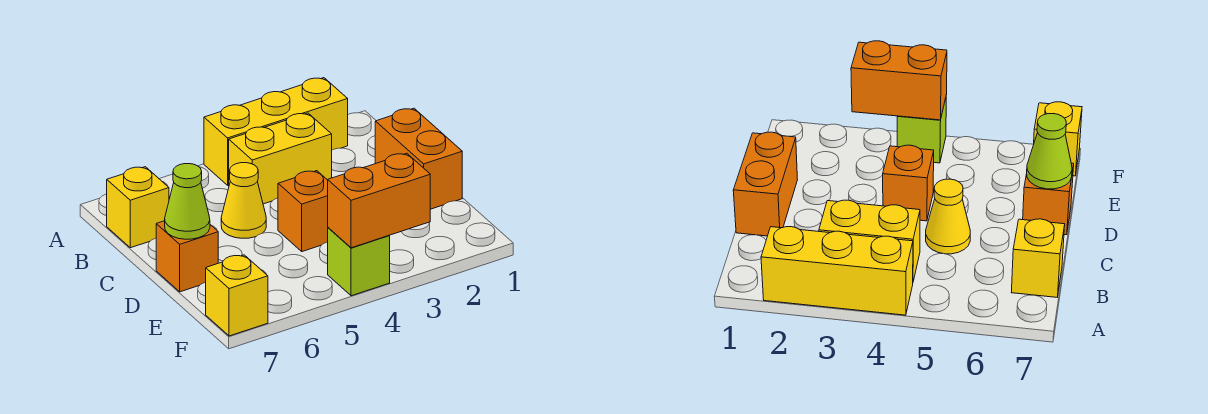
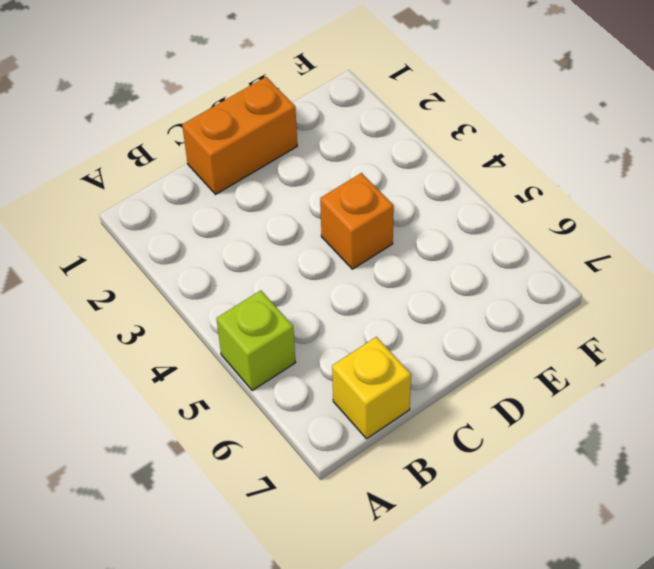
lime brick A5 level 1 -> lime brick F4 level 1
none -> yellow brick A2:A4 level 1
none -> yellow brick B3:B4 level 1

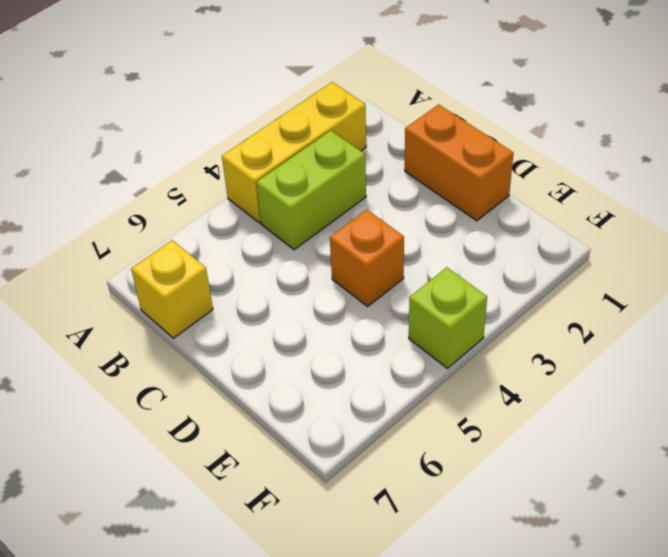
lime brick B3:B4 level 1 -> yellow brick B3:B4 level 1
none -> yellow cone C5 level 1
none -> orange brick D7 level 1

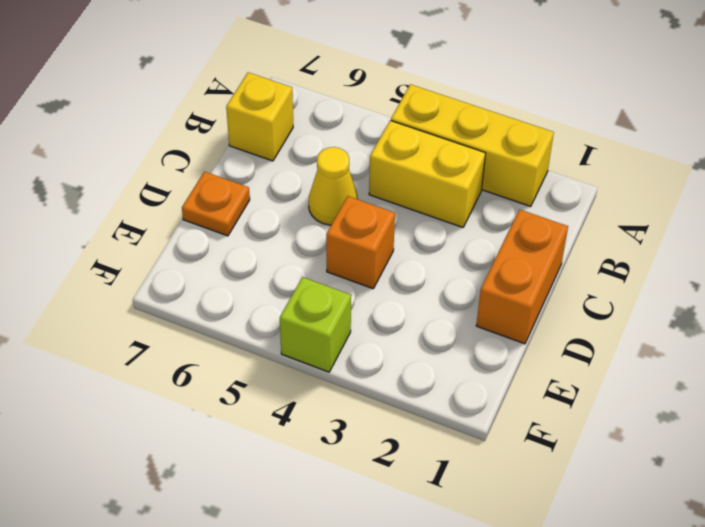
orange plate D7 level 1 -> orange brick D7 level 1
none -> yellow brick F7 level 1
none -> lime cone D7 level 2

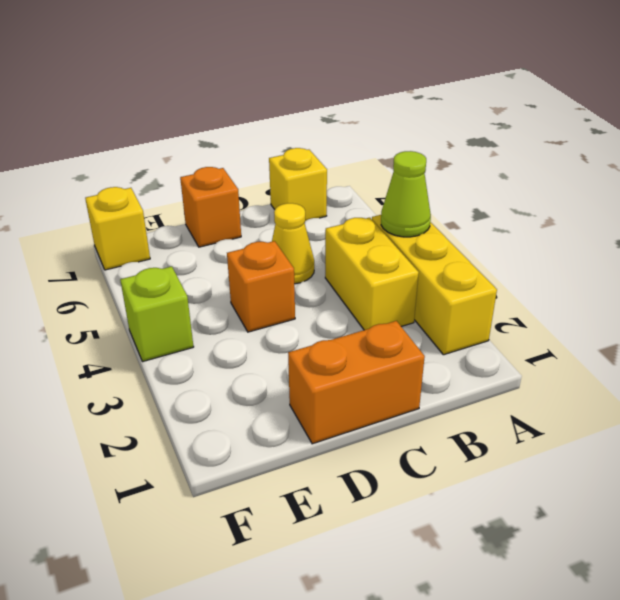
lime cone A4 level 2 -> lime cone D7 level 2
none -> orange brick F3:F4 level 2

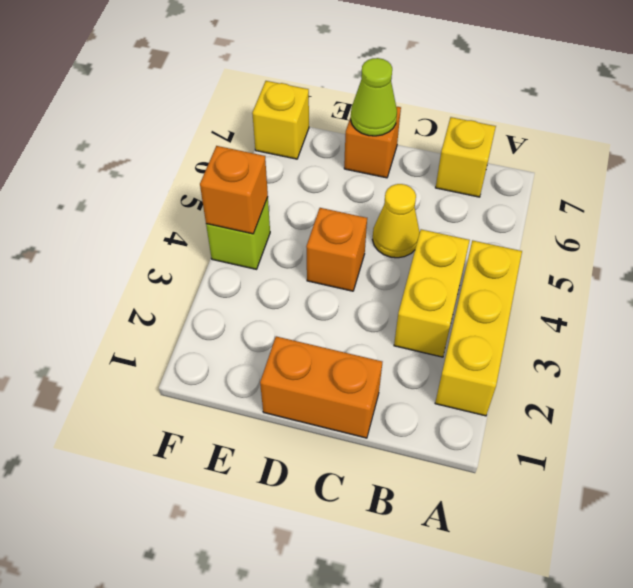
orange brick F4 level 2 -> orange brick F3:F4 level 2

